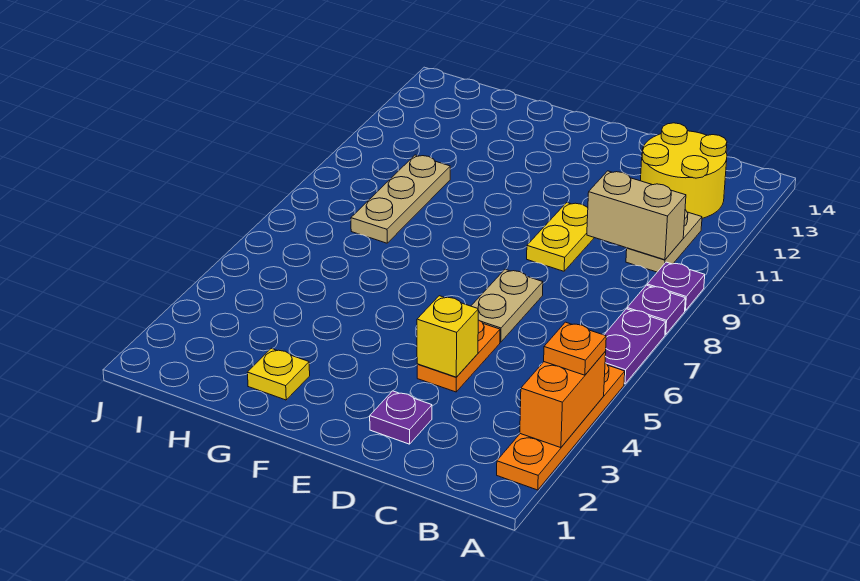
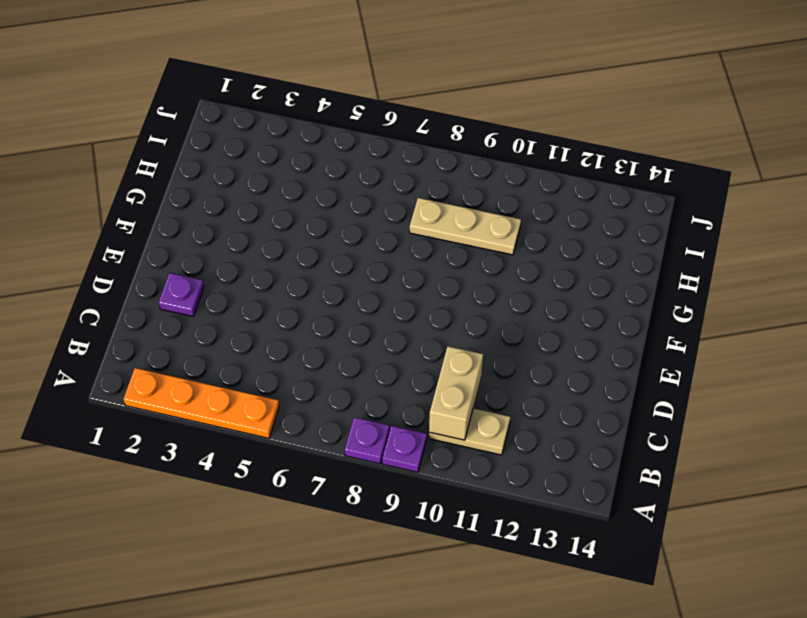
none -> purple plate A6:A7 level 1
none -> yellow round brick B12:C13 level 1
none -> orange plate D4:D5 level 1

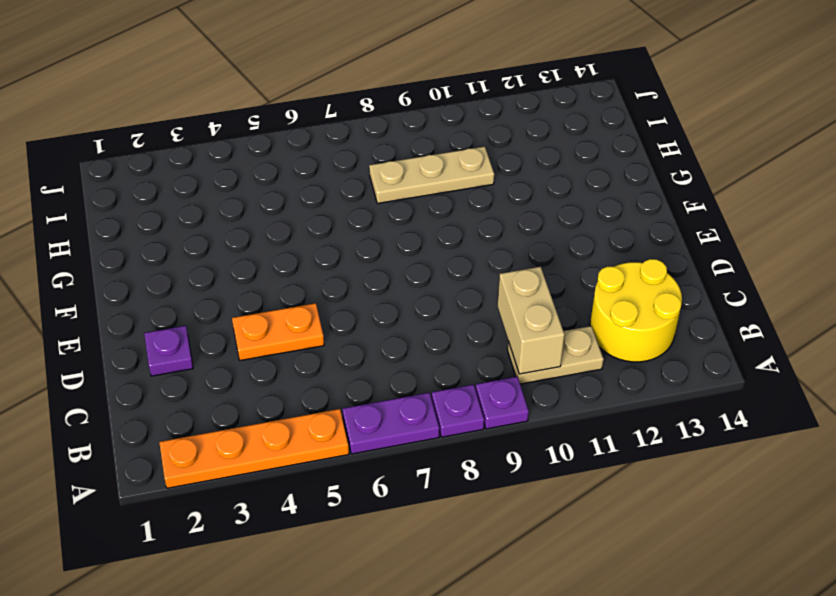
none -> tan plate D6:D7 level 1
none -> yellow plate D9:D10 level 1
none -> yellow plate G2 level 1

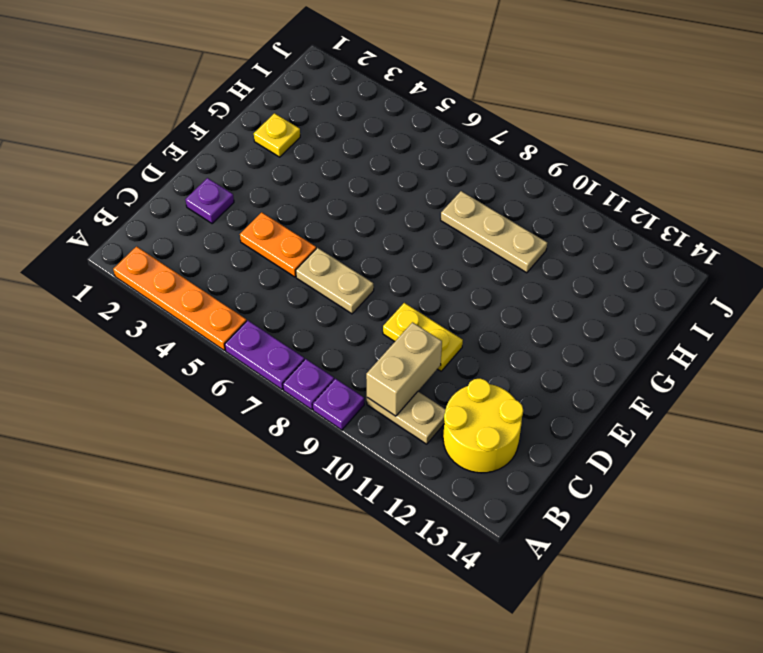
none -> orange brick A3:A4 level 2
none -> yellow brick D4 level 2
none -> orange plate A4 level 3

